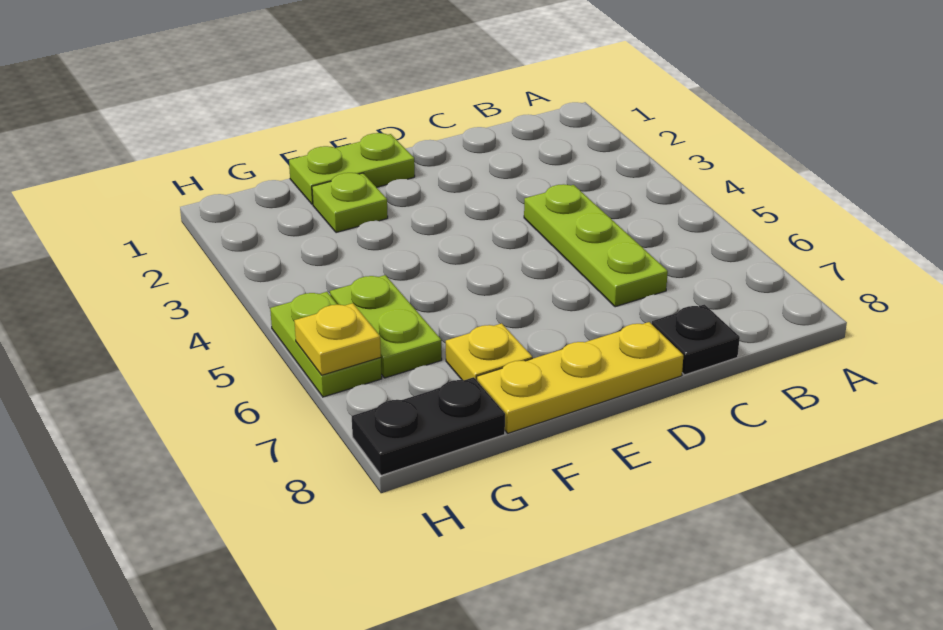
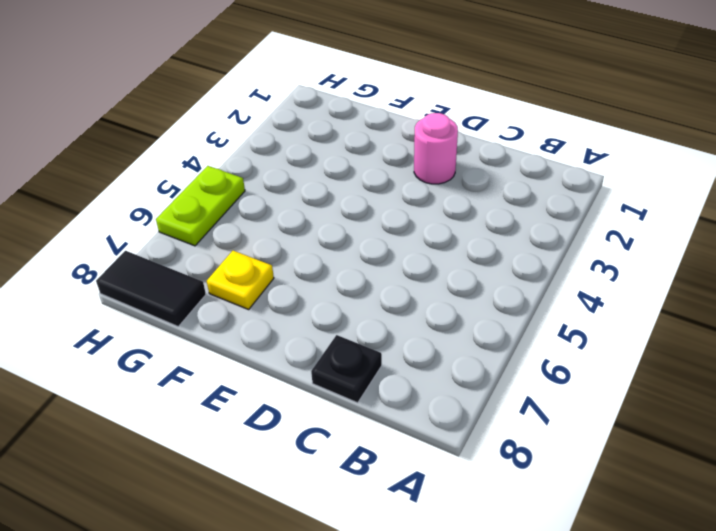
pink round brick D2 level 1 -> none
black tile G8:H8 level 1 -> black plate G8:H8 level 1
none -> lime plate C4:C6 level 1
none -> yellow plate D8:F8 level 1

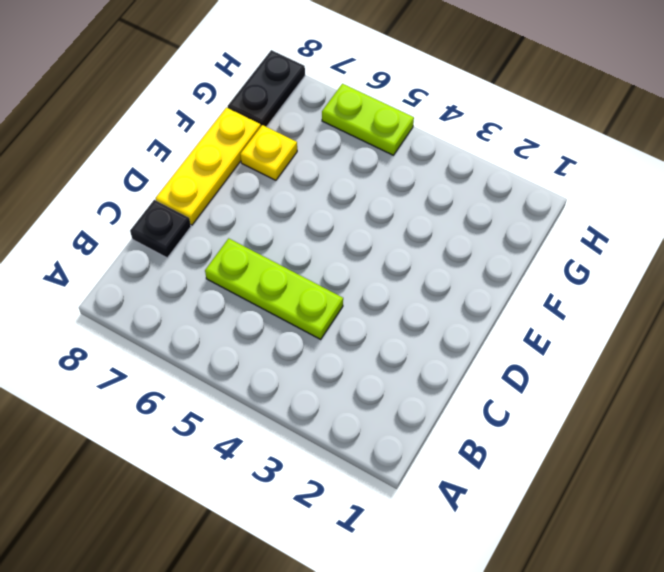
none -> lime plate E1:F1 level 1
none -> lime plate F2 level 1

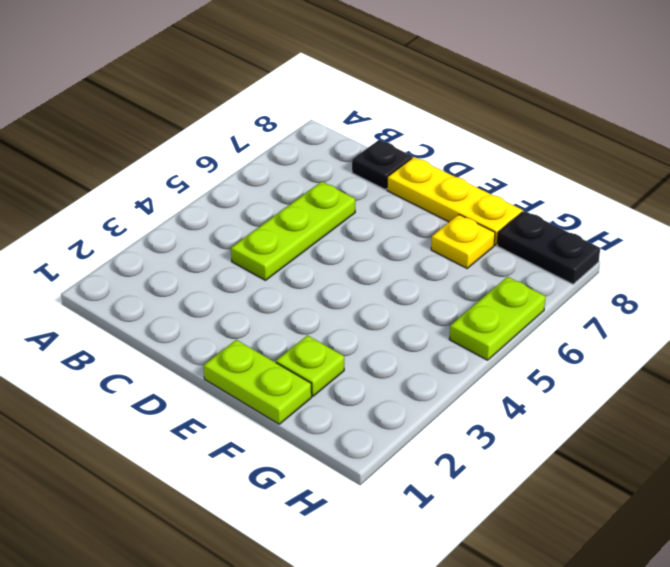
none -> lime plate G5:G6 level 1
none -> yellow plate H6 level 2

